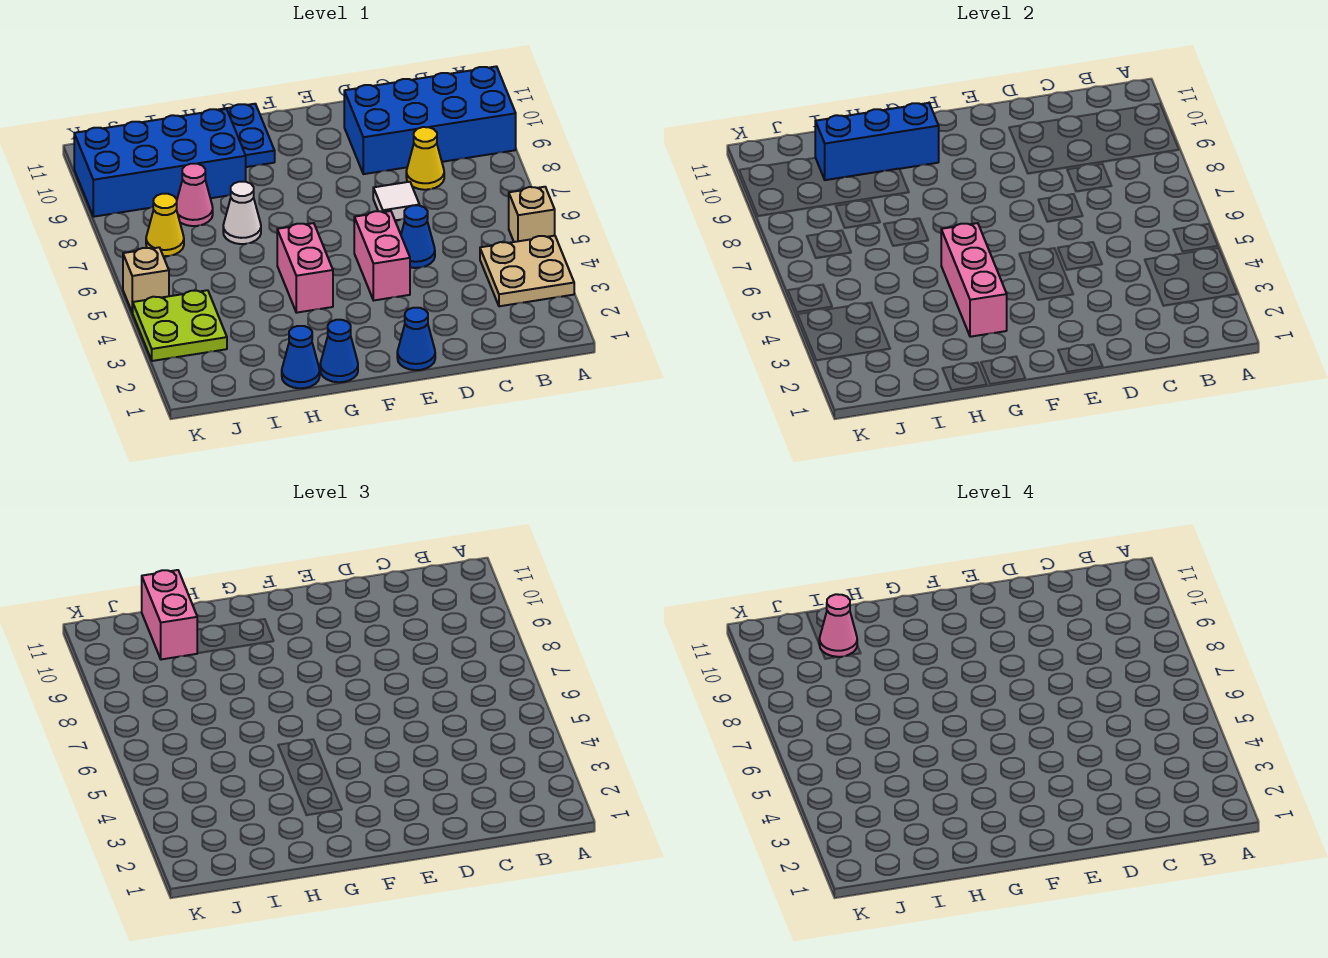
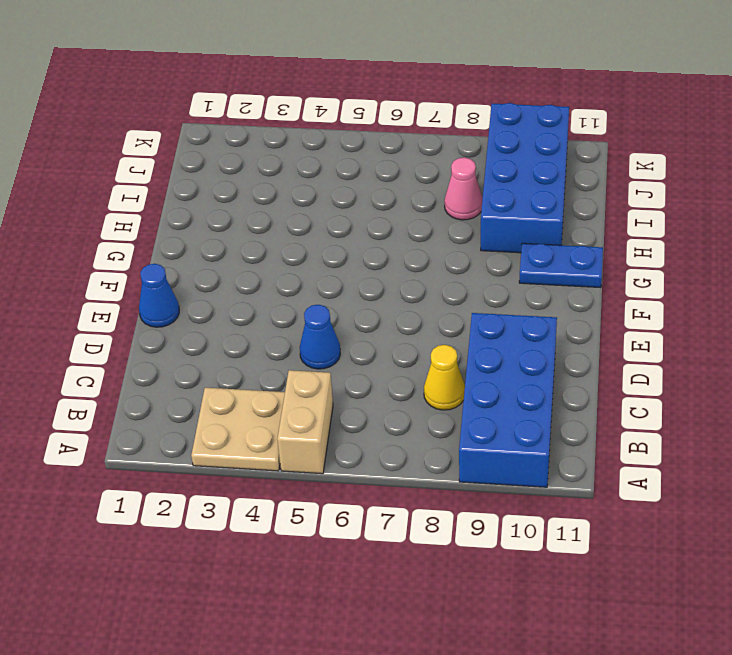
tan brick A5:B5 level 1 -> tan brick A5 level 1
none -> white tile D7 level 1
none -> pink brick E4:E5 level 1
none -> blue cone G1 level 1

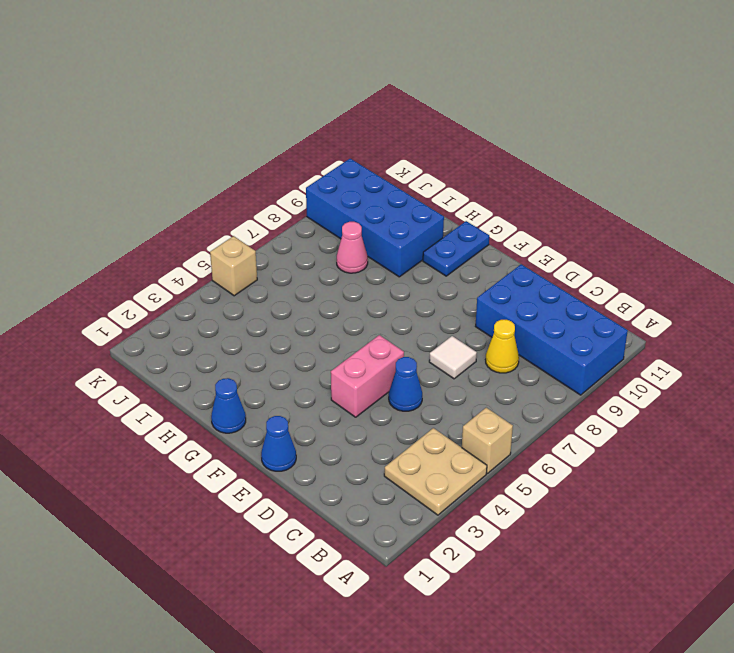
none -> pink brick G4:G5 level 1
none -> blue cone H1 level 1
none -> white cone H7 level 1

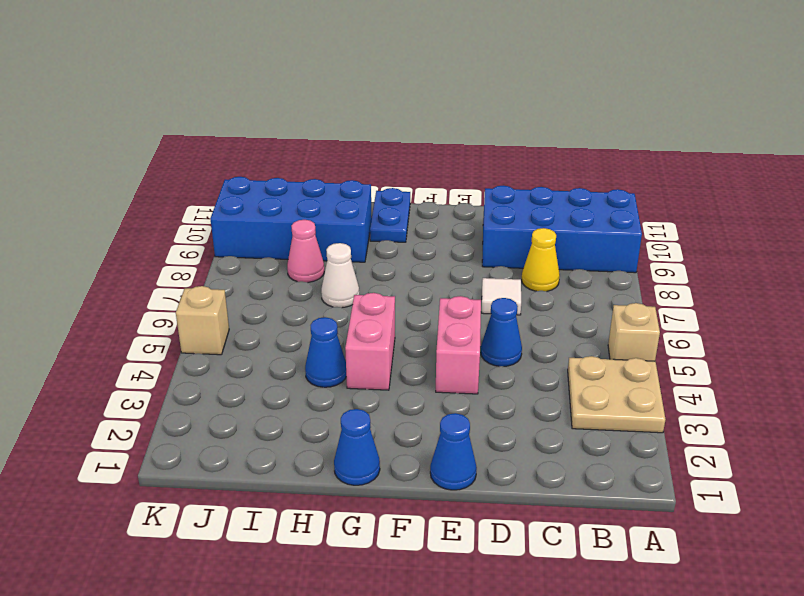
blue cone H4 level 1 -> blue cone H1 level 1
none -> lime plate J3:K4 level 1
none -> yellow cone J7 level 1
none -> pink brick G3:G5 level 2

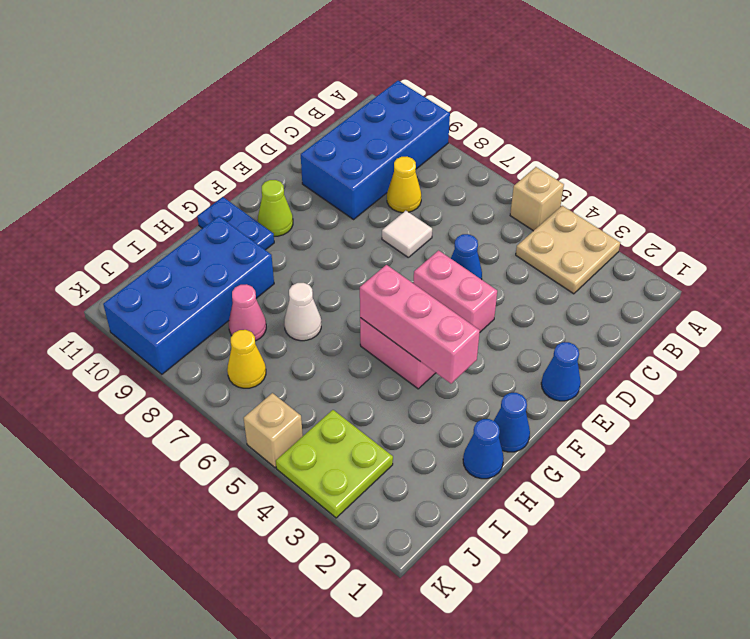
lime cone F10 level 1 -> none
none -> blue brick G10:I10 level 2
none -> pink brick I10:I11 level 3
none -> pink cone I10 level 4

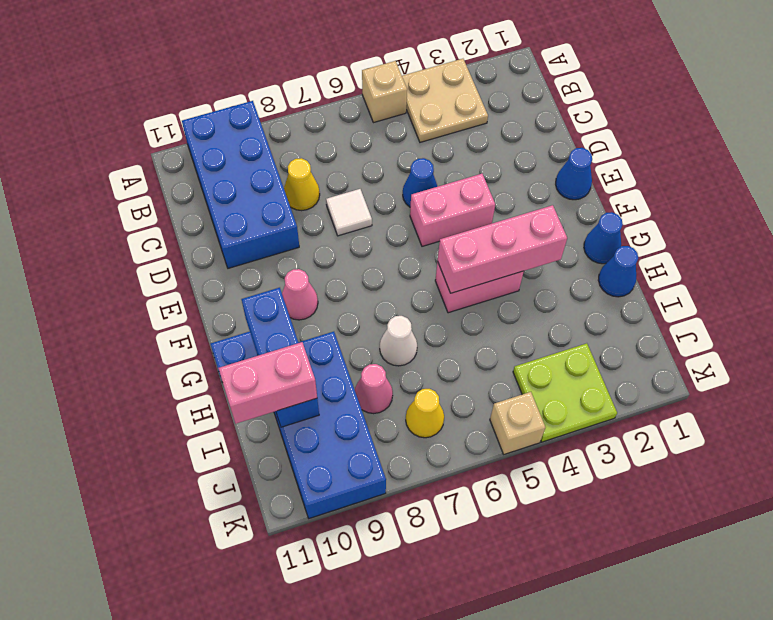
pink cone F9 level 1 -> pink cone I10 level 4

